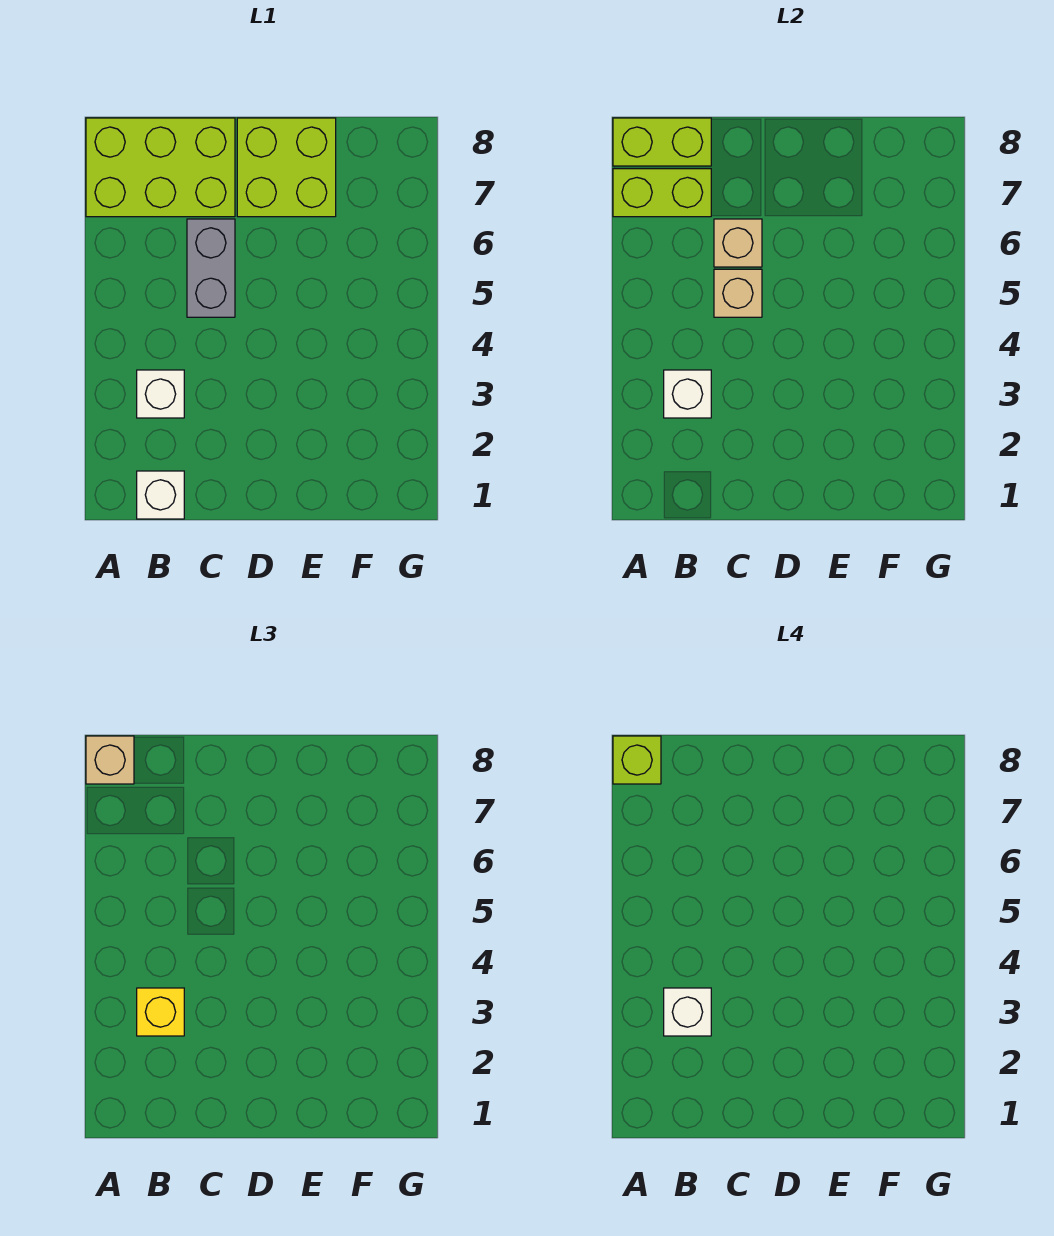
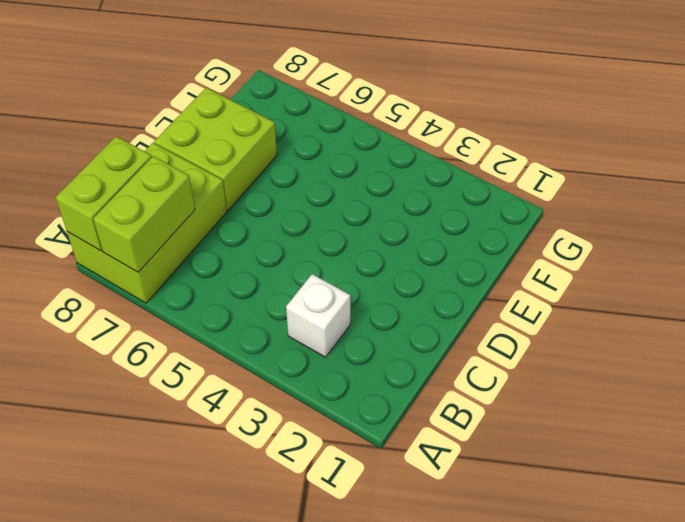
none -> white brick B1 level 1
none -> grey brick C5:C6 level 1
none -> white brick B3 level 2

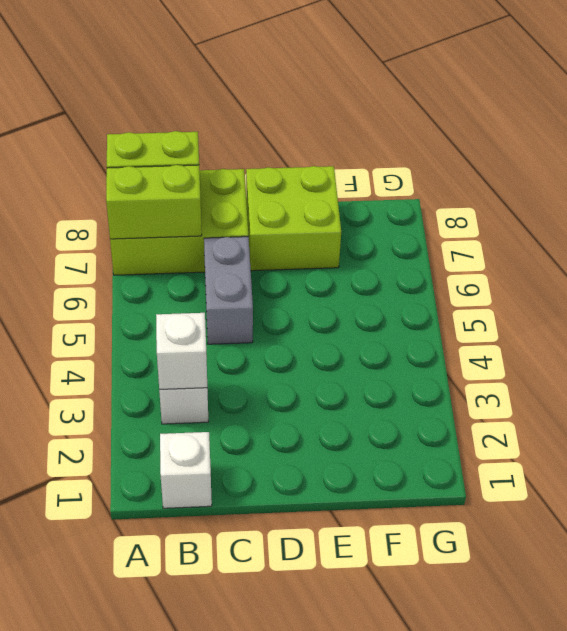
none -> tan brick C5 level 2
none -> tan brick C6 level 2
none -> tan brick A8 level 3

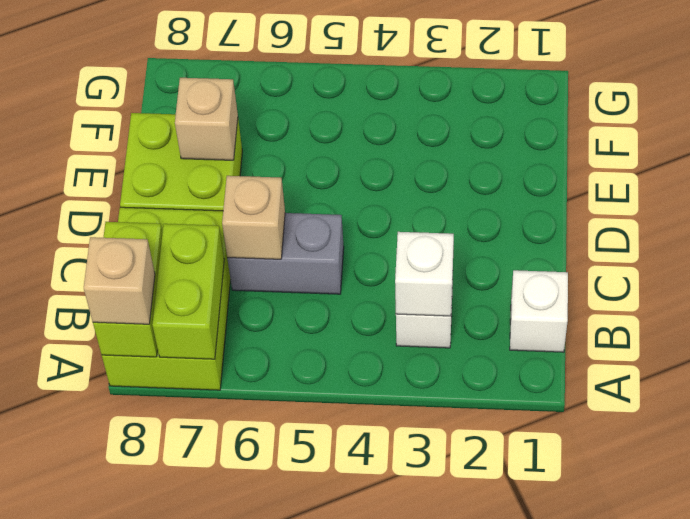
tan brick E7 level 2 -> tan brick C5 level 2
none -> yellow brick B3 level 3
none -> lime brick A8 level 4
none -> white brick B3 level 4

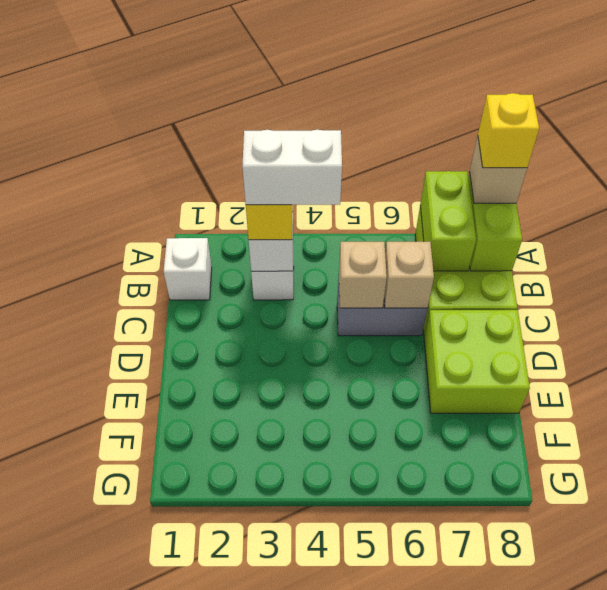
yellow brick A8 level 4 -> lime brick A8 level 4
white brick B3:B4 level 4 -> white brick B3 level 4

